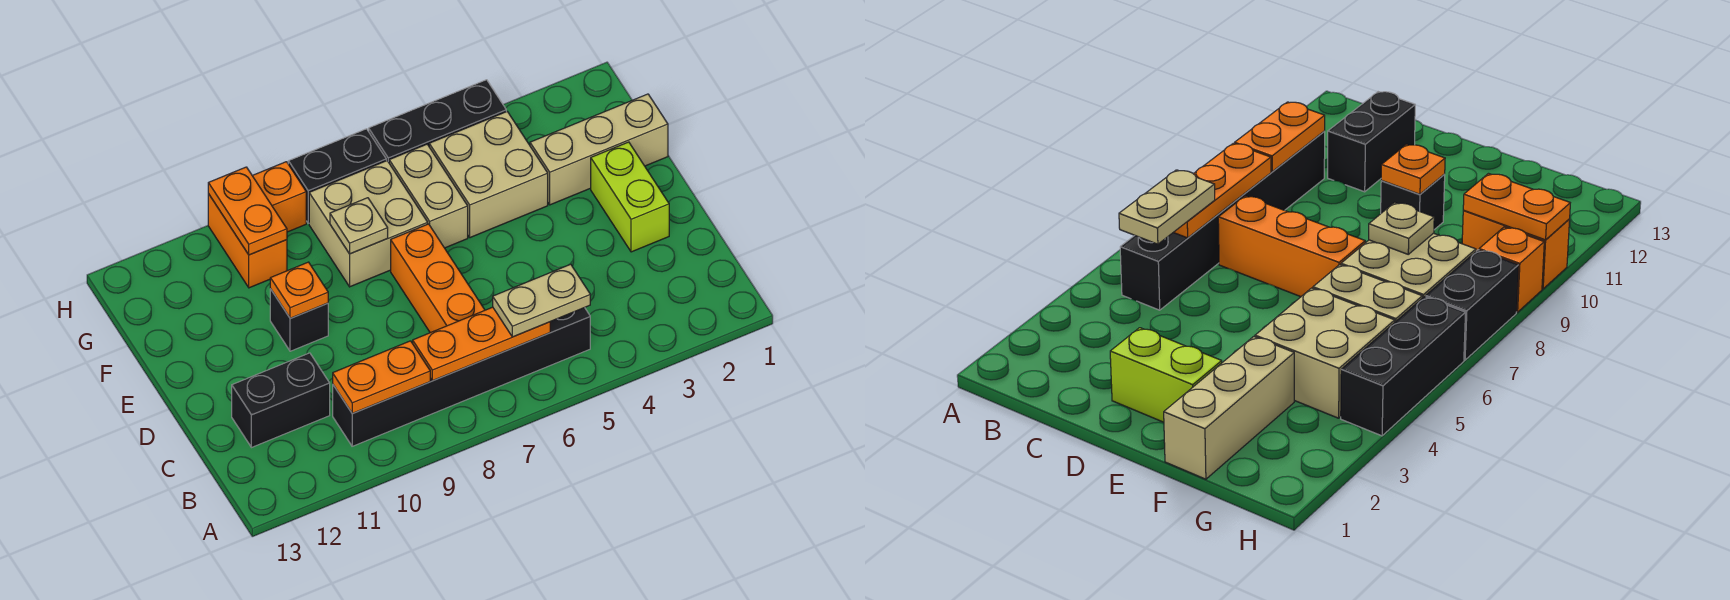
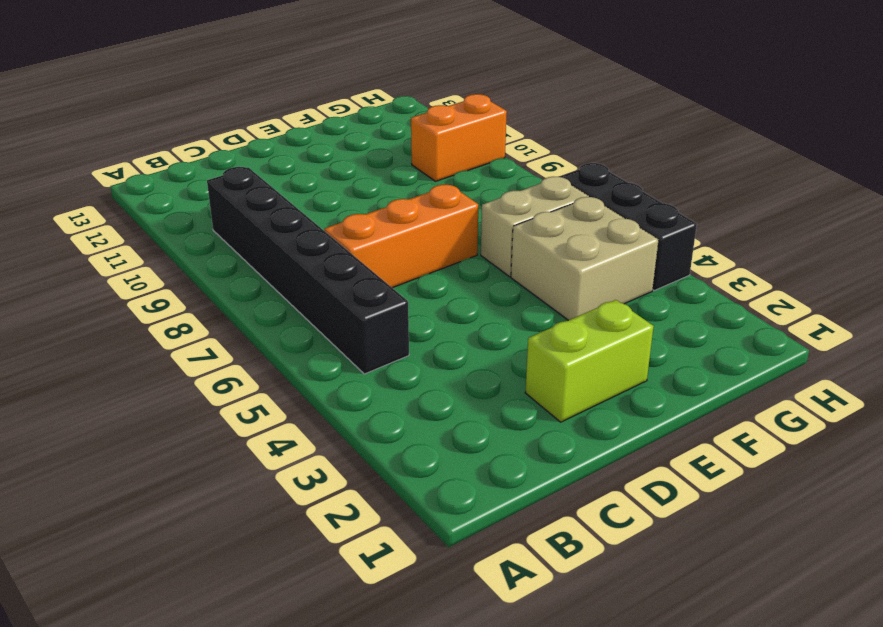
none -> black brick C11:C12 level 1
none -> black brick E10 level 1
none -> tan brick F1:F3 level 1

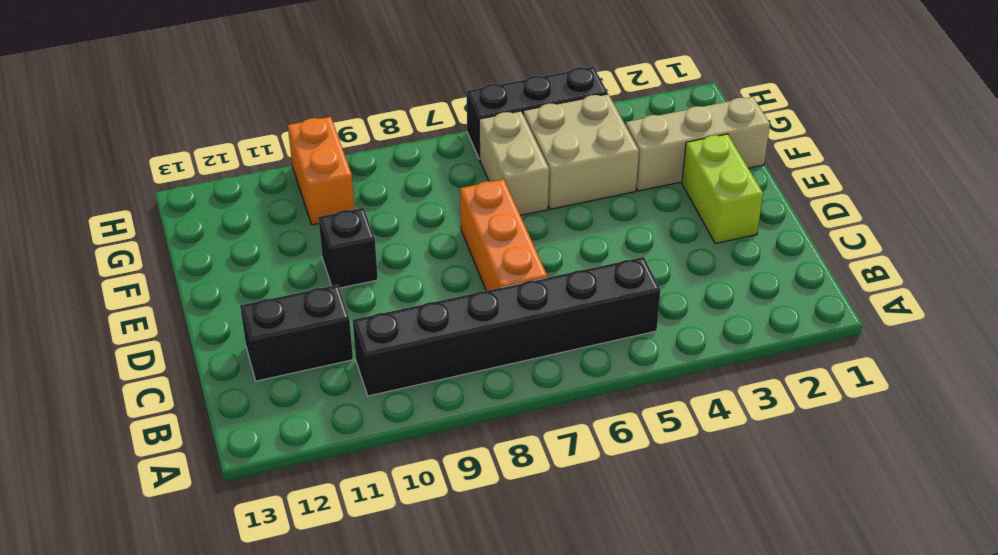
none -> tan brick F7:G8 level 1
none -> black brick H7:H8 level 1
none -> orange brick H9 level 1

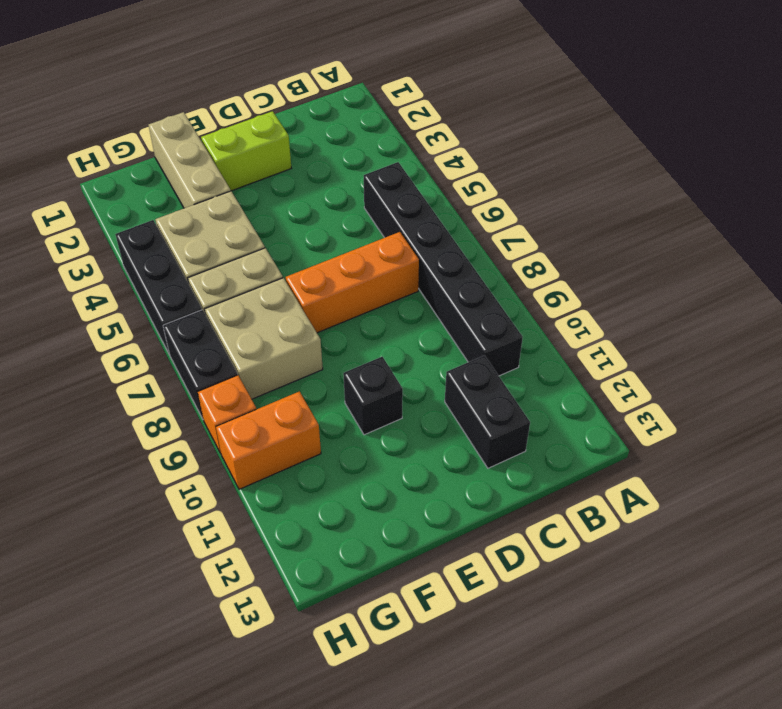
none -> orange plate B6:B8 level 2
none -> orange plate B9:B10 level 2
none -> orange plate E10 level 2

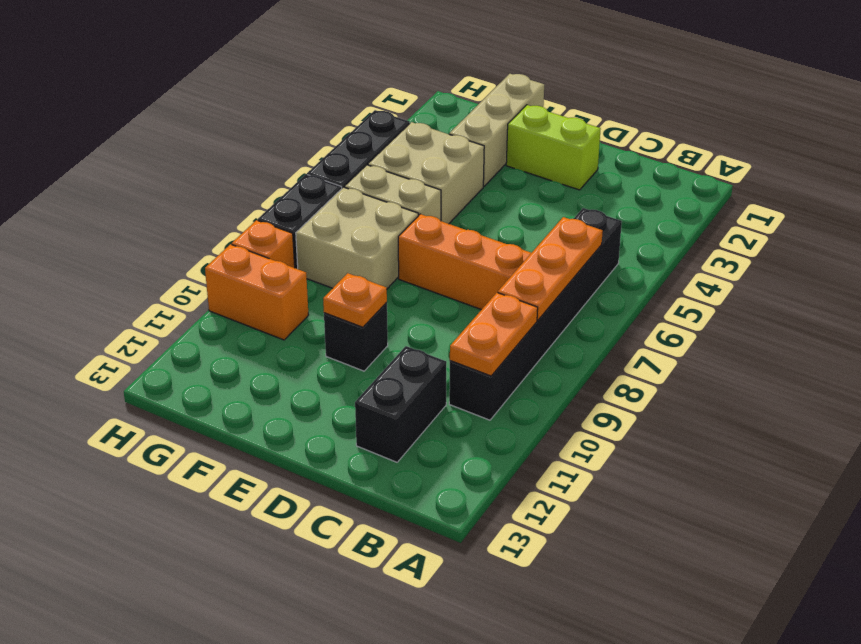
none -> tan plate F8 level 2
none -> orange plate G10:H10 level 2
none -> tan plate B5:B6 level 3

